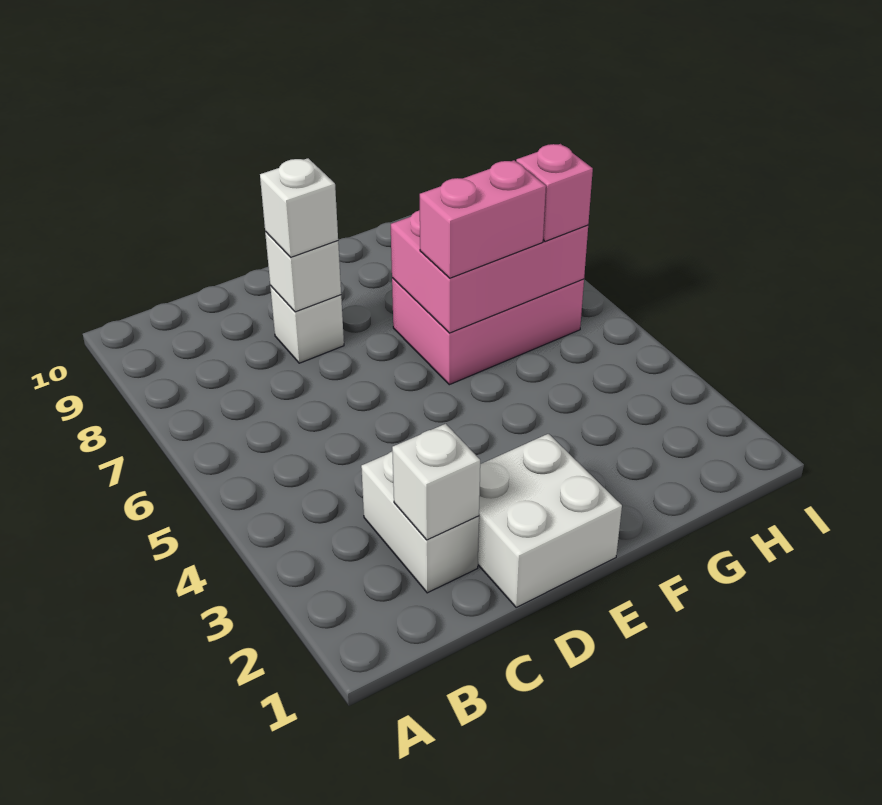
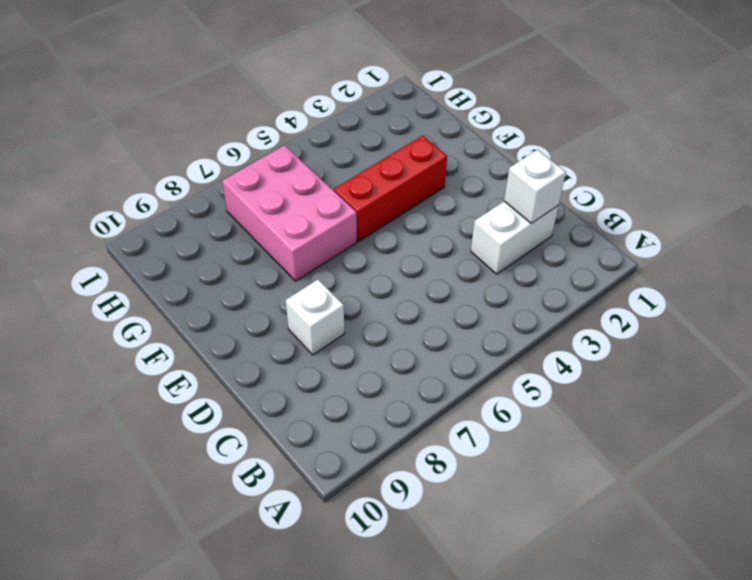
red brick F3:F5 level 1 -> none
none -> white brick D1:E2 level 1
none -> white brick D8 level 2

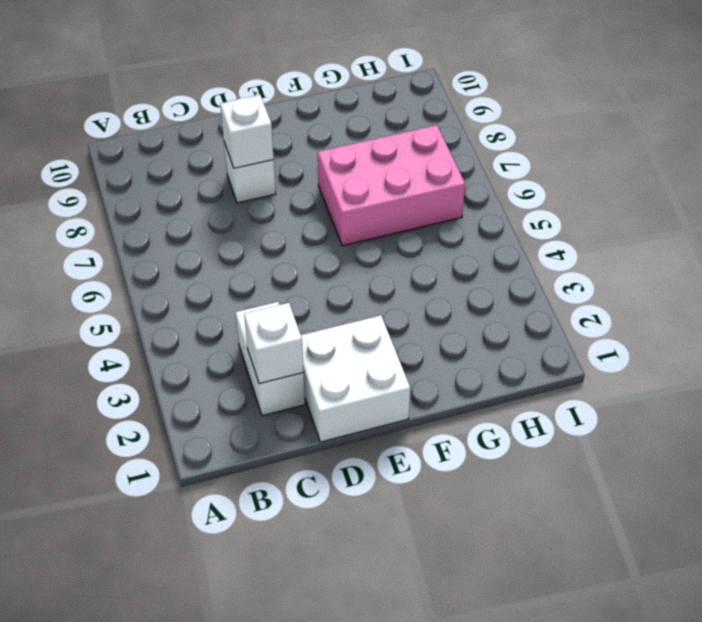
none -> pink brick F6:H7 level 2
none -> white brick D8 level 3

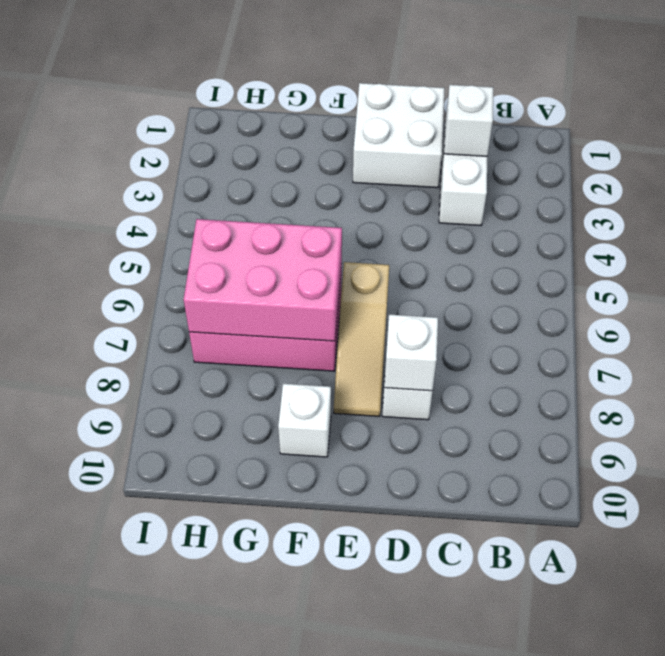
tan slope E6:E8 level 1 top 6 -> none
white brick F9 level 1 -> white brick D8 level 3
none -> pink brick F6:G6 level 3
none -> pink brick H6 level 3

